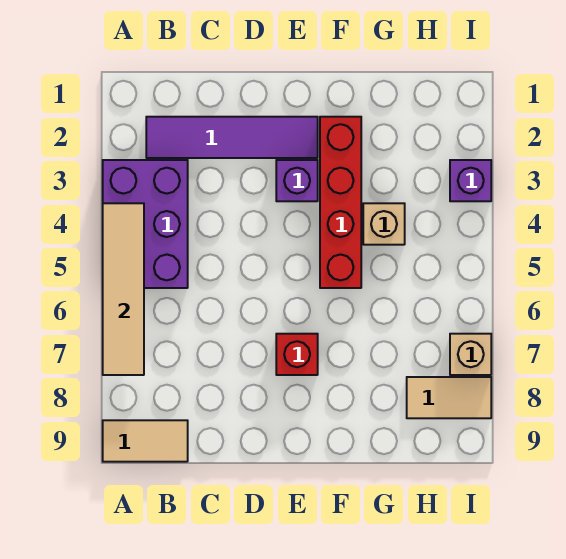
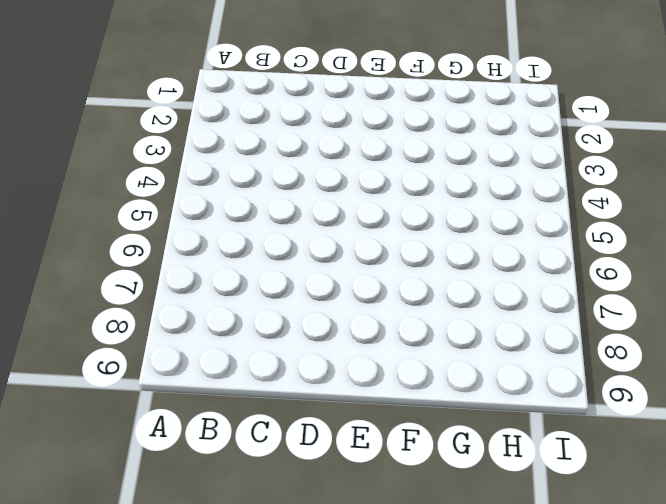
none -> purple brick A3:B5 level 1
none -> tan tile A9:B9 level 1

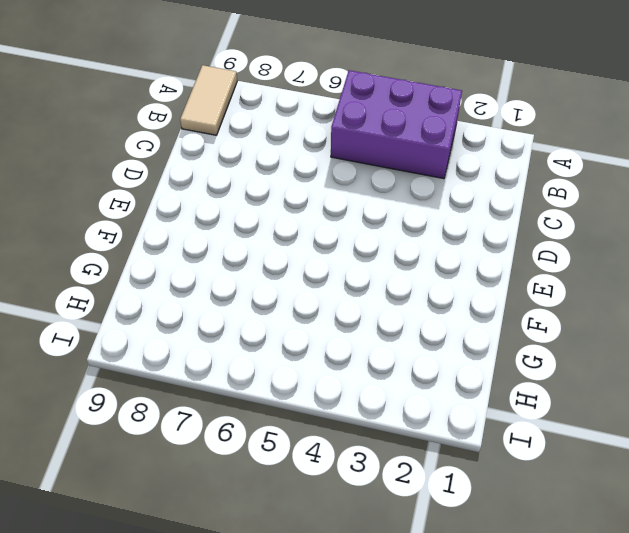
none -> purple tile B2:E2 level 1
none -> purple brick E3 level 1

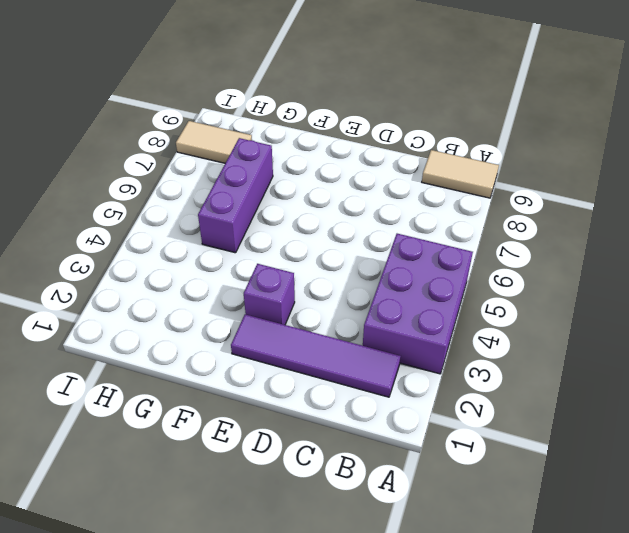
purple brick G5:G7 level 1 -> none
none -> red brick E7 level 1
none -> red brick F2:F5 level 1

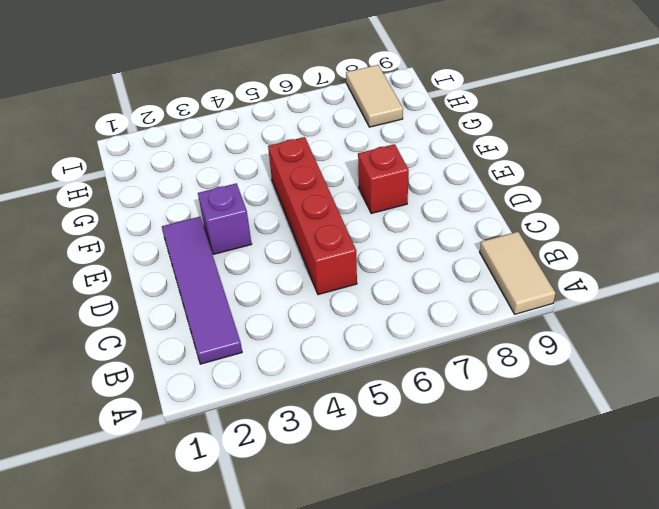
red brick C5:F5 level 1 -> red brick F2:F5 level 1
none -> purple brick A3:B5 level 1
none -> tan brick G4 level 1

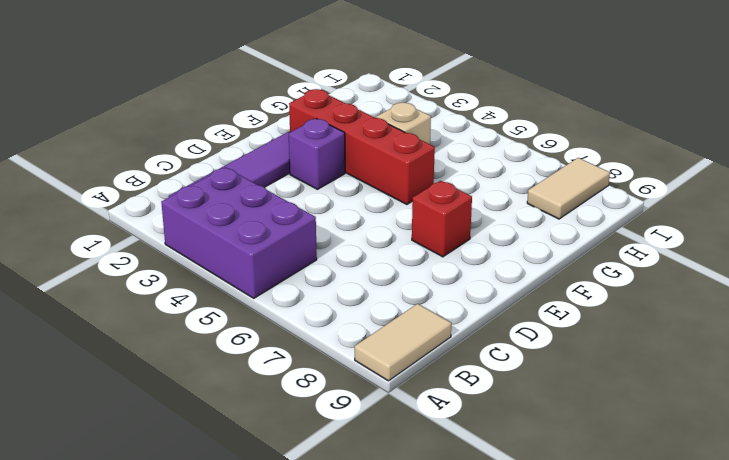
none -> purple brick I3 level 1
none -> tan brick I7 level 1

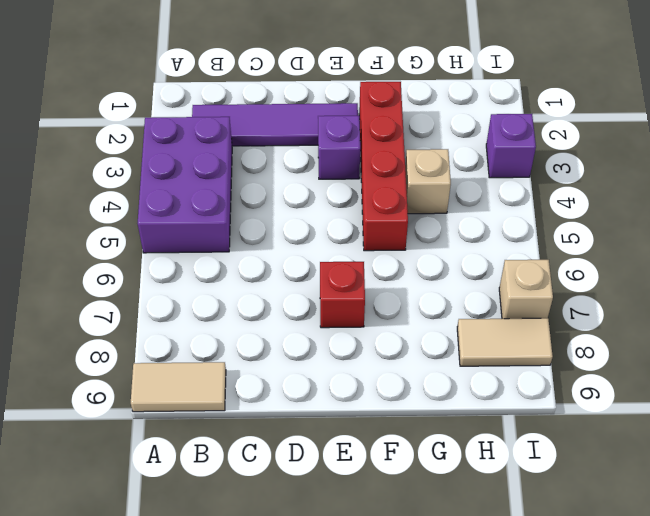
none -> tan tile A4:A7 level 2

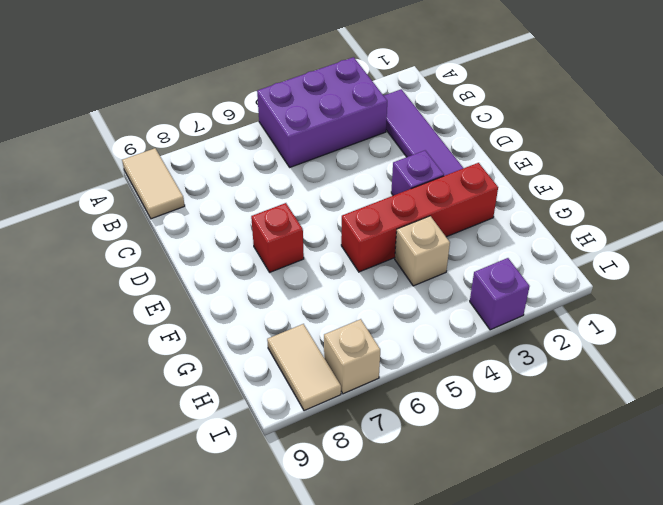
none -> tan tile A4:A7 level 2

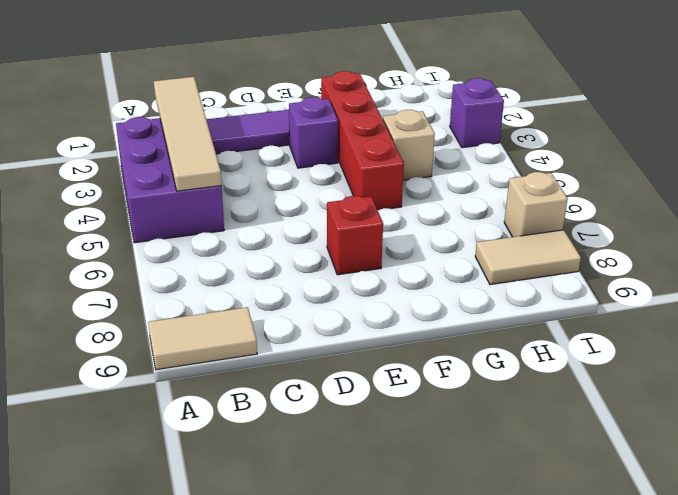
tan tile B2:B5 level 2 -> tan tile A4:A7 level 2

